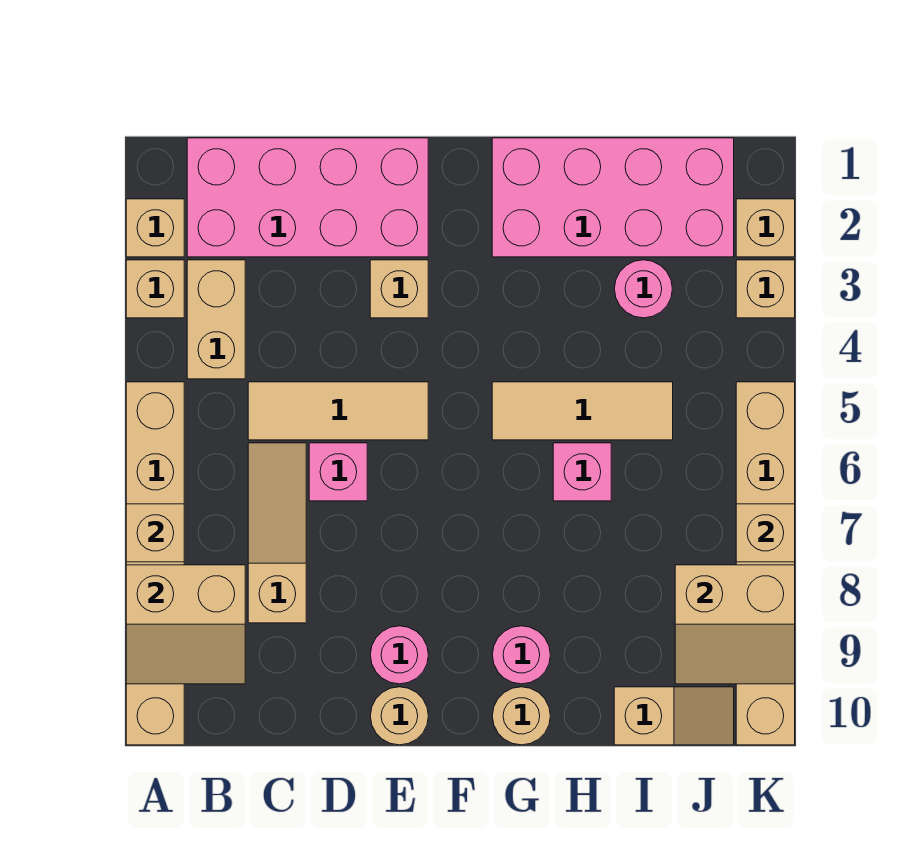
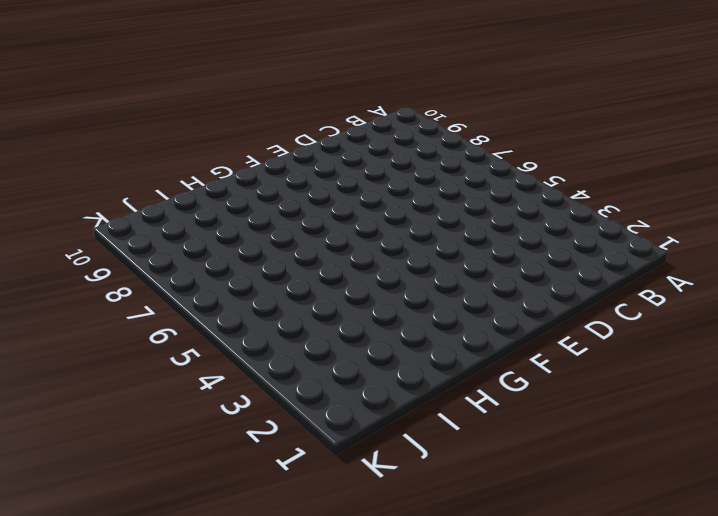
none -> tan brick A2 level 1
none -> tan brick A3 level 1
none -> tan brick A5:A10 level 1

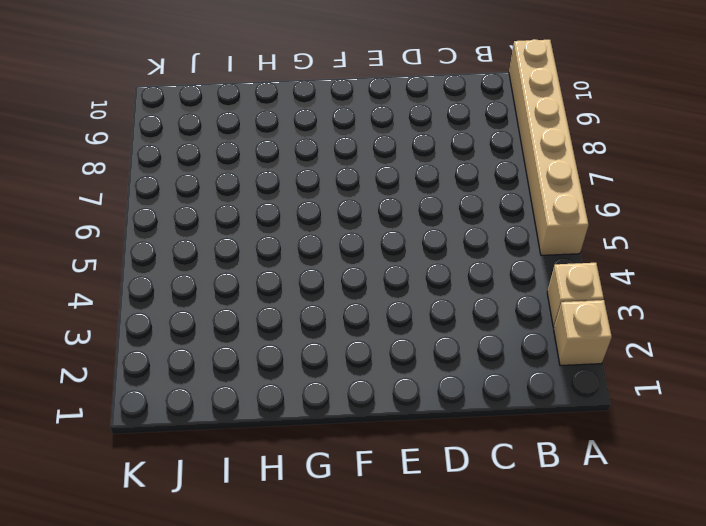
none -> pink brick B1:E2 level 1
none -> tan brick B3:B4 level 1
none -> tan tile C5:E5 level 1

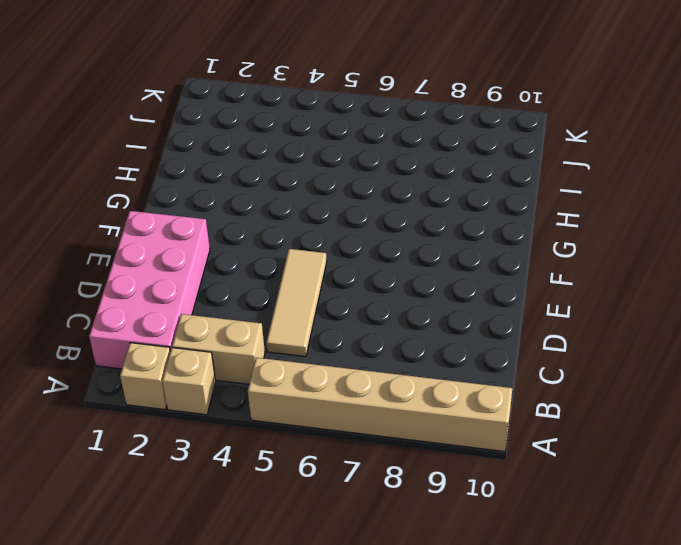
none -> tan slope C6:C8 level 1 top 8
none -> pink brick D6 level 1
none -> tan brick E3 level 1

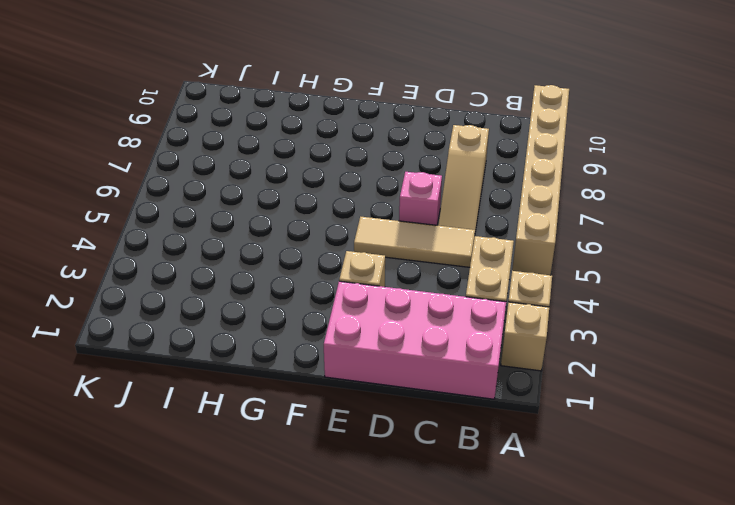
none -> pink round brick E9 level 1
none -> tan round brick E10 level 1
none -> pink brick G1:J2 level 1

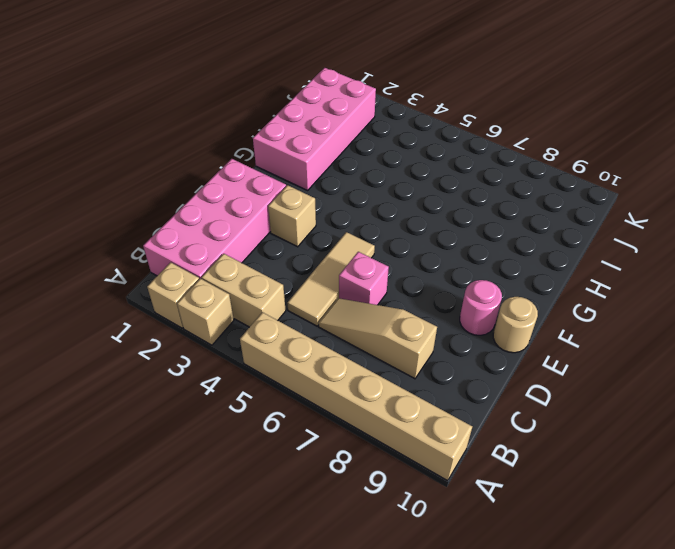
none -> tan tile G5:I5 level 1
none -> pink round brick G9 level 1
none -> tan round brick G10 level 1

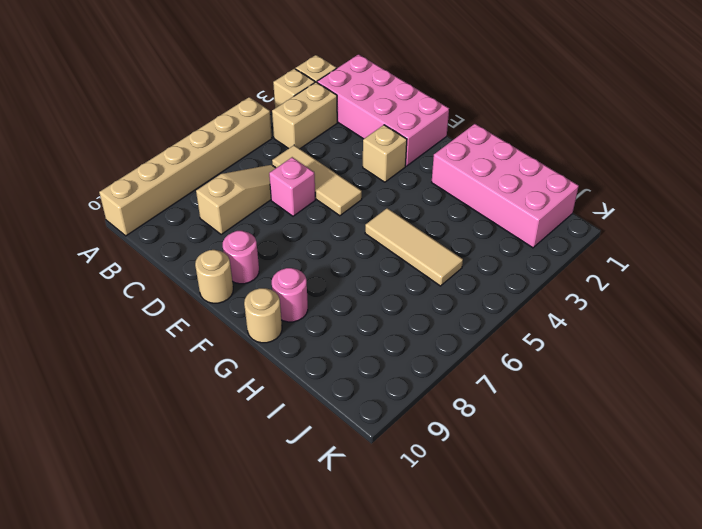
none -> pink brick H6 level 1
none -> pink round brick I3 level 1
none -> tan slope I10:J10 level 1 top I

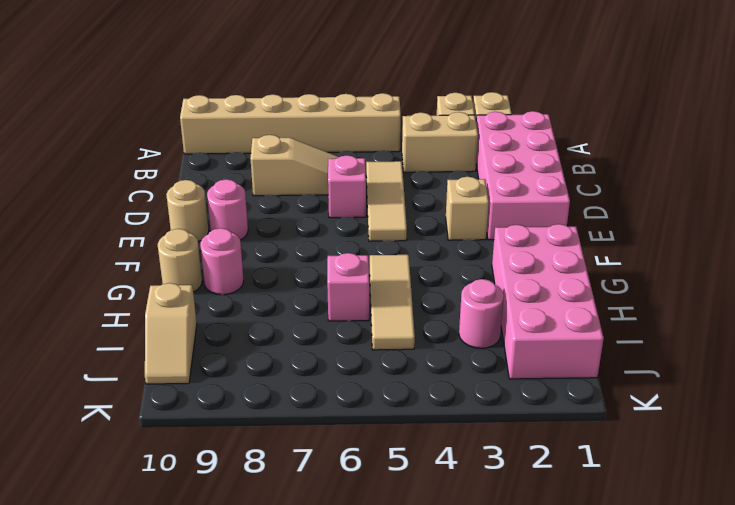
none -> tan brick K2 level 1
none -> tan brick K3 level 1
none -> tan brick K5:K10 level 1

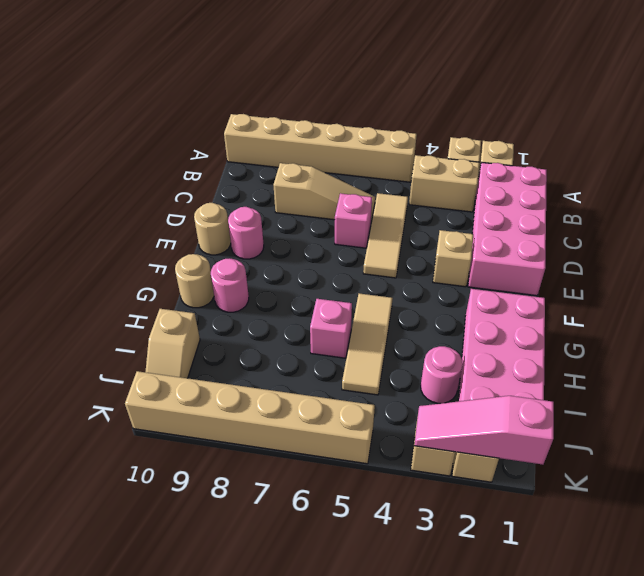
pink slope K1:K3 level 2 top 1 -> none
none -> tan brick A7 level 2
none -> tan slope A8:B9 level 2 top 8
none -> tan slope J8:K9 level 2 top 8

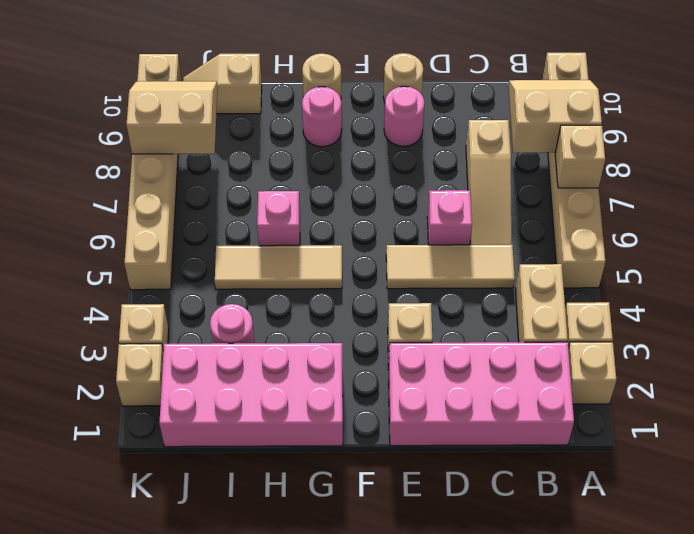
none -> tan brick K7 level 2

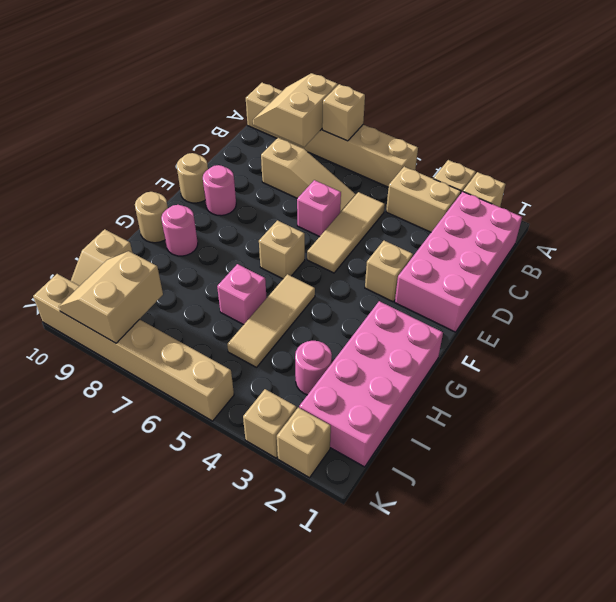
tan brick F6 level 1 -> tan brick K7 level 2

